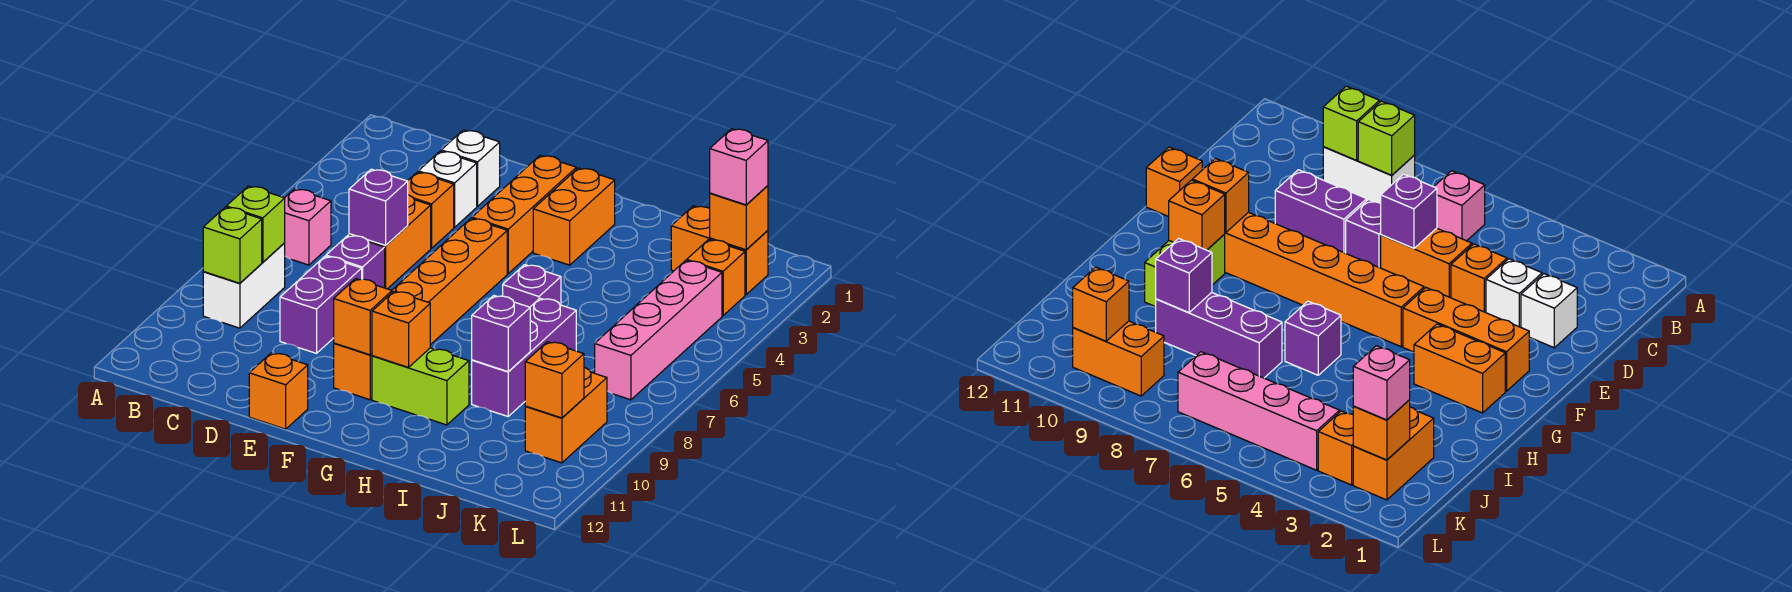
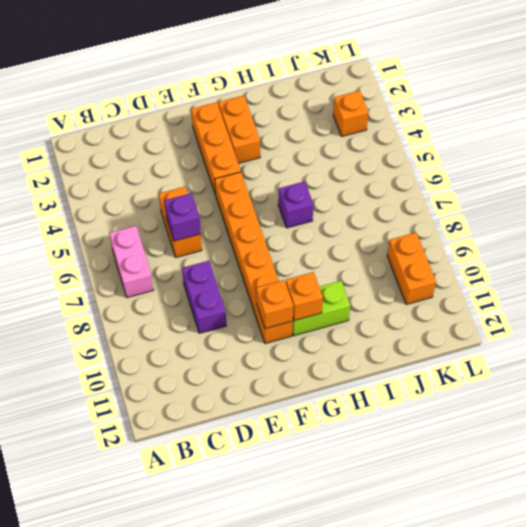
pink brick B6:B7 level 1 -> pink brick B6 level 1
none -> white brick B8:B9 level 1
none -> white brick D2 level 1
none -> white brick D3 level 1

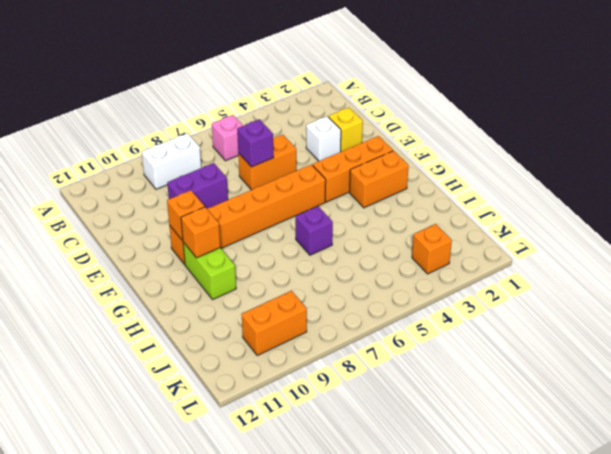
yellow brick D2 level 1 -> white brick D2 level 1
none -> orange brick D4 level 1
none -> purple brick D7 level 1
none -> orange brick E12 level 1

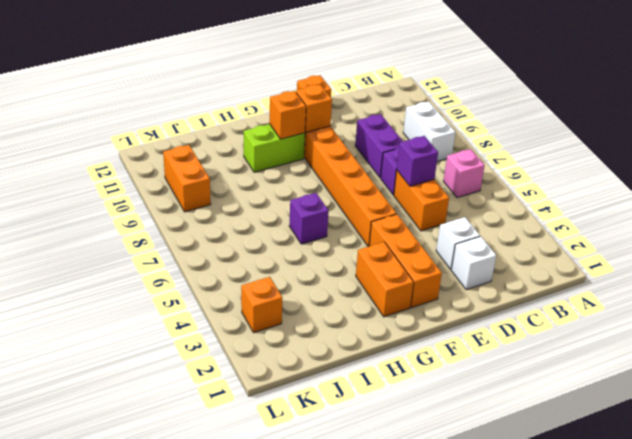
none -> orange brick D4 level 1
none -> purple brick I7:I9 level 1
none -> orange brick J2:K2 level 1

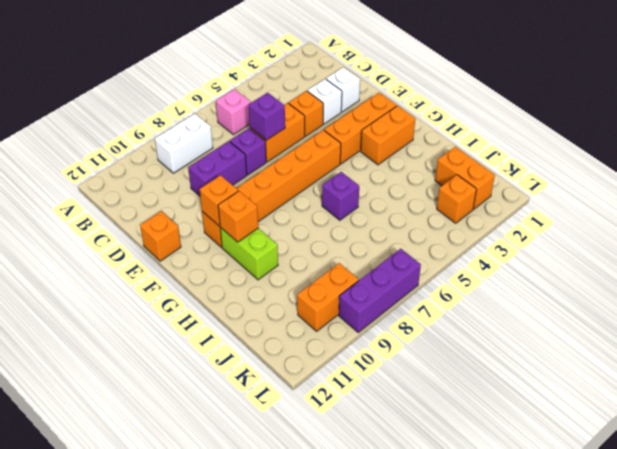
purple brick L7:L9 level 1 -> purple brick I7:I9 level 1
none -> pink brick K4:K7 level 1
none -> lime brick B8 level 2
none -> lime brick B9 level 2

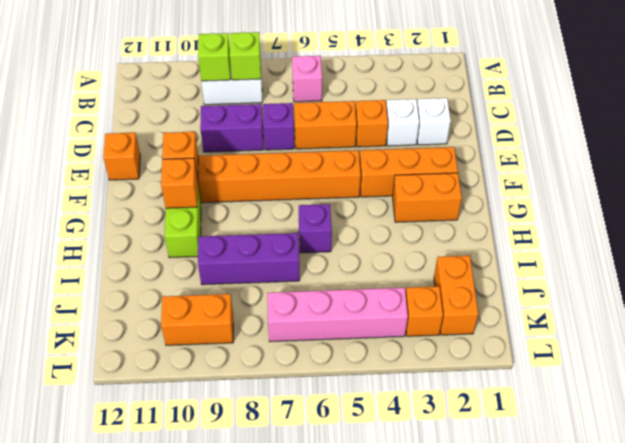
none -> purple brick D6 level 2
none -> purple brick I9 level 2
none -> orange brick K2 level 2

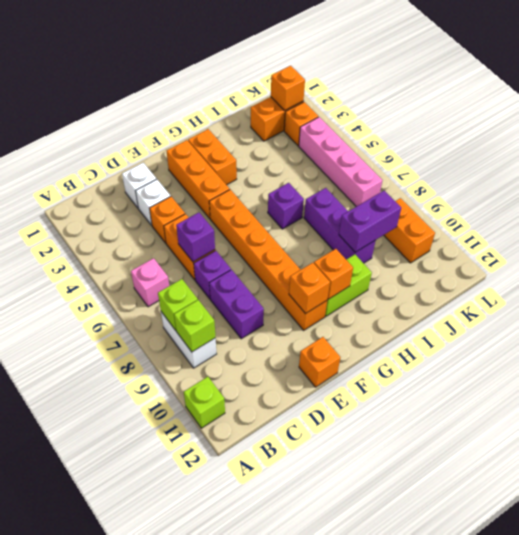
lime brick A11 level 1 -> none
purple brick I9:J9 level 2 -> purple brick I9 level 2
none -> orange brick K10 level 2
none -> pink brick K2 level 3

